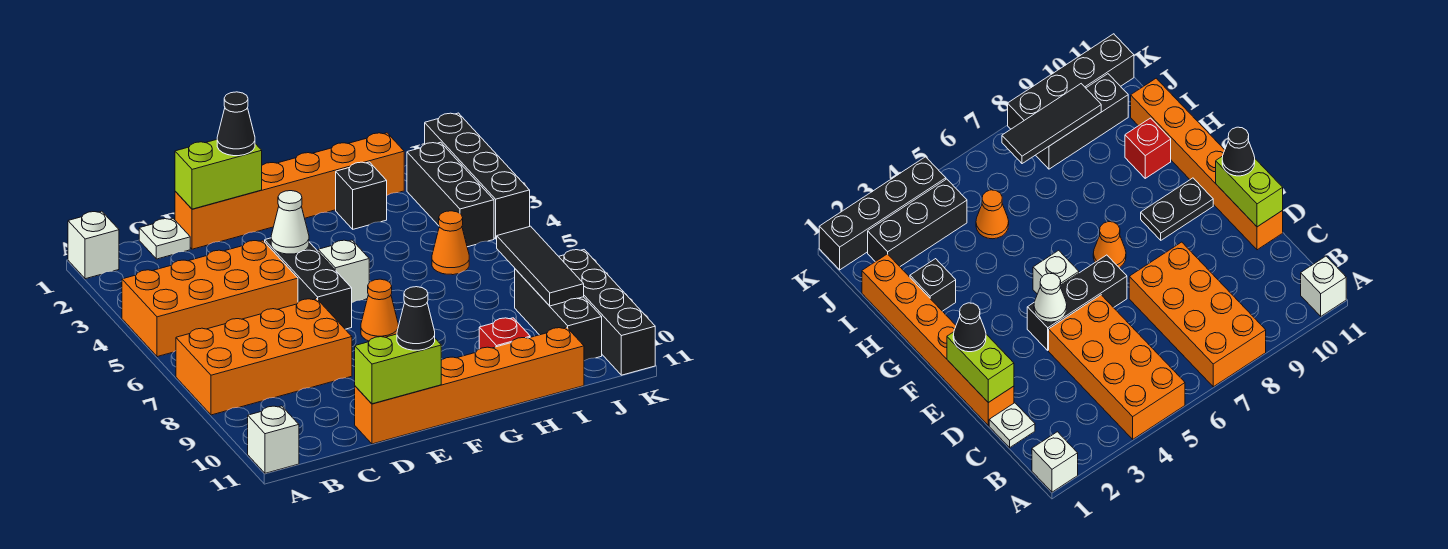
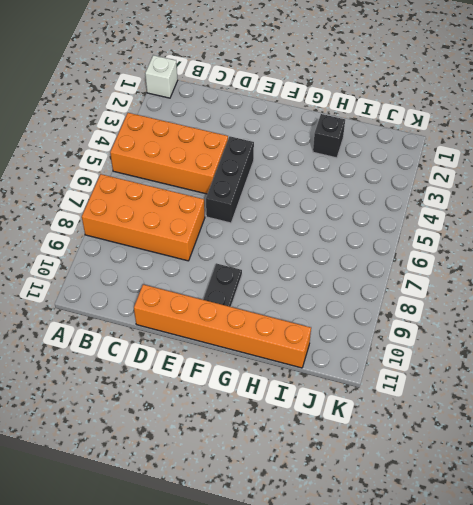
none -> white brick A11 level 1
none -> white plate C1 level 1
none -> orange brick D1:I1 level 1

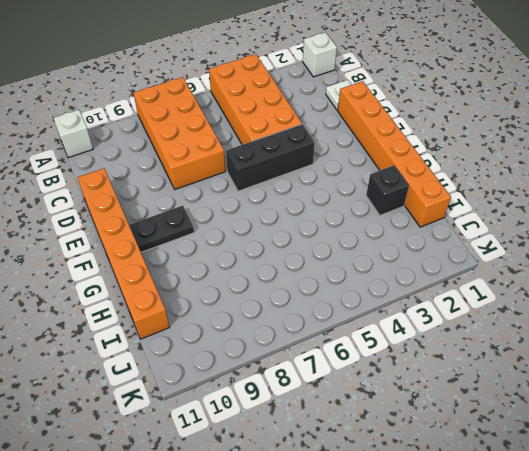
none -> white brick F5 level 1
none -> orange cone F7 level 1
none -> red brick H10 level 1

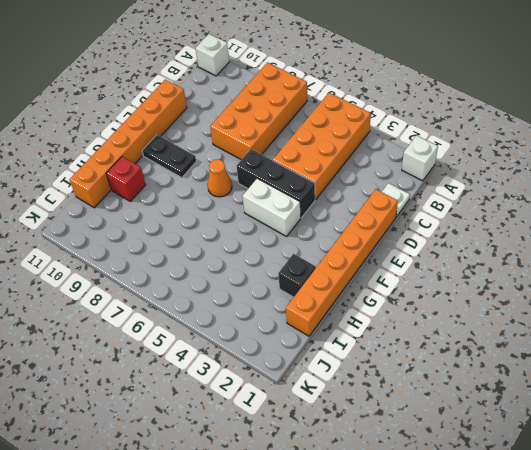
white brick F4:F5 level 1 -> white brick F5 level 1
none -> orange cone I5 level 1
none -> black brick J2:J4 level 1
none -> black brick J8:J10 level 1

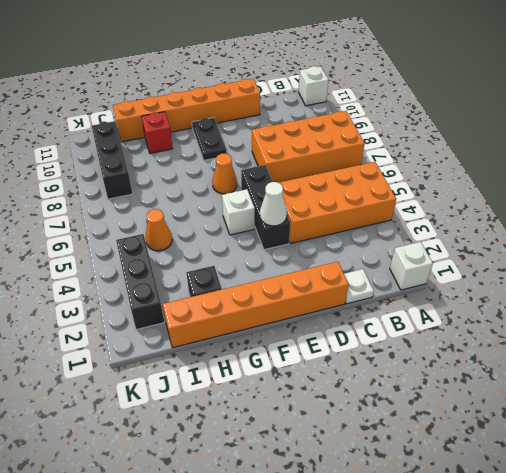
none -> black brick K1:K4 level 1
none -> black brick K8:K11 level 1
none -> lime brick D1:E1 level 2

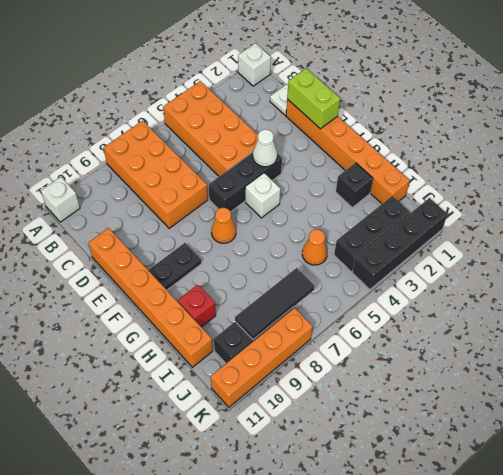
orange brick K8:K11 level 1 -> black brick K8:K11 level 1
none -> lime brick D11:E11 level 2
none -> black cone E1 level 3
none -> black cone E11 level 3

